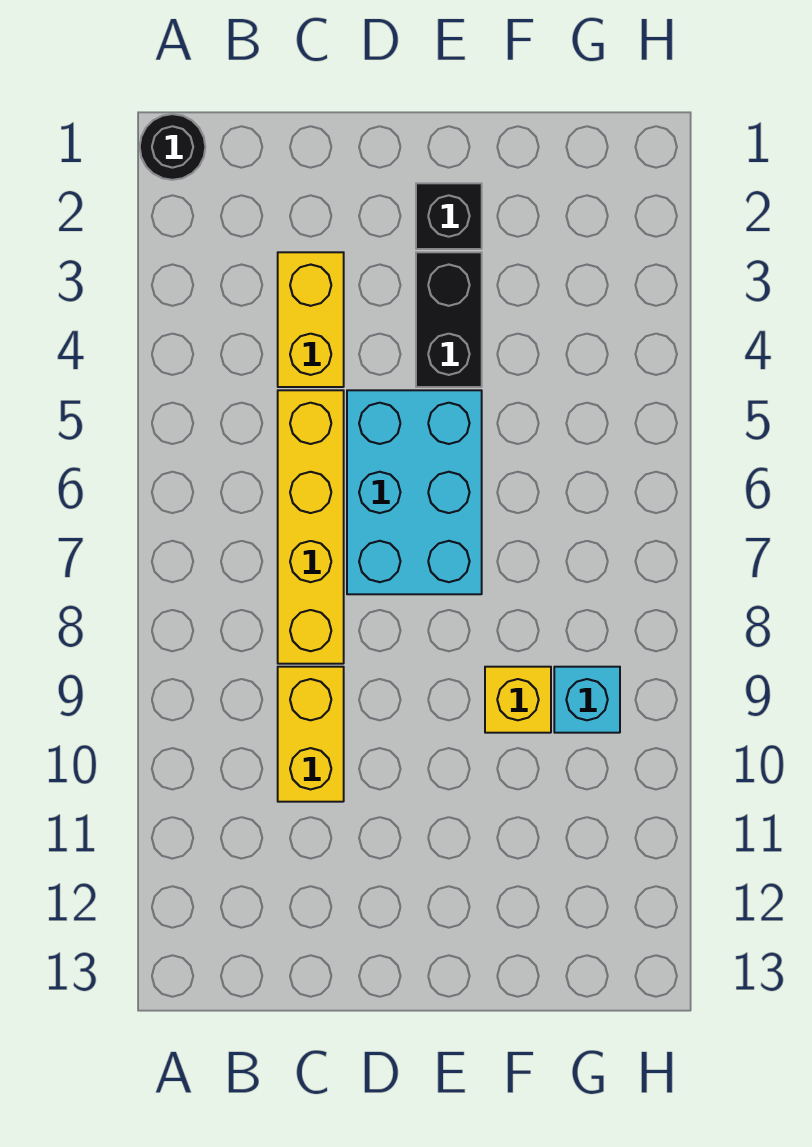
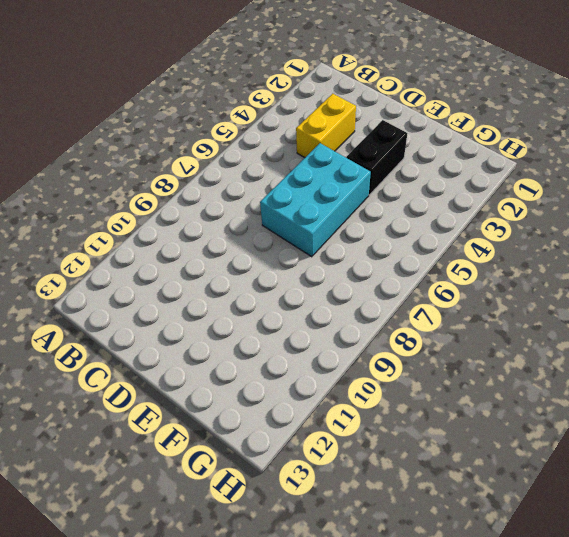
none -> black round brick A1 level 1
none -> yellow brick C5:C8 level 1

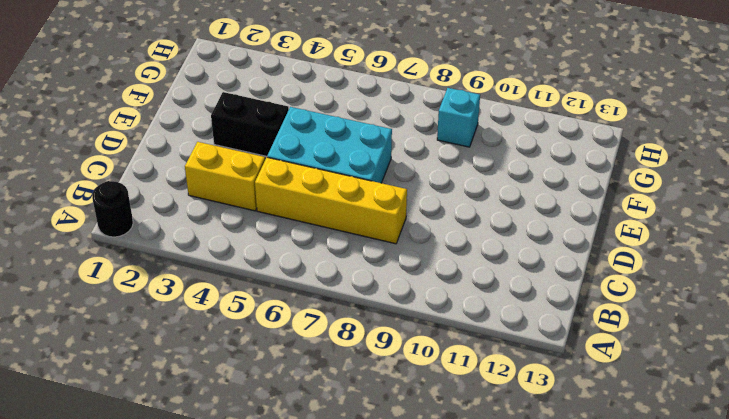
none -> yellow brick C9:C10 level 1
none -> black brick E2 level 1

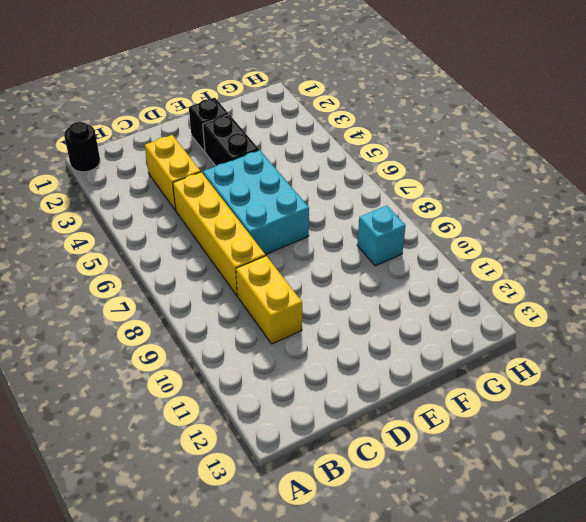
none -> yellow brick F9 level 1

